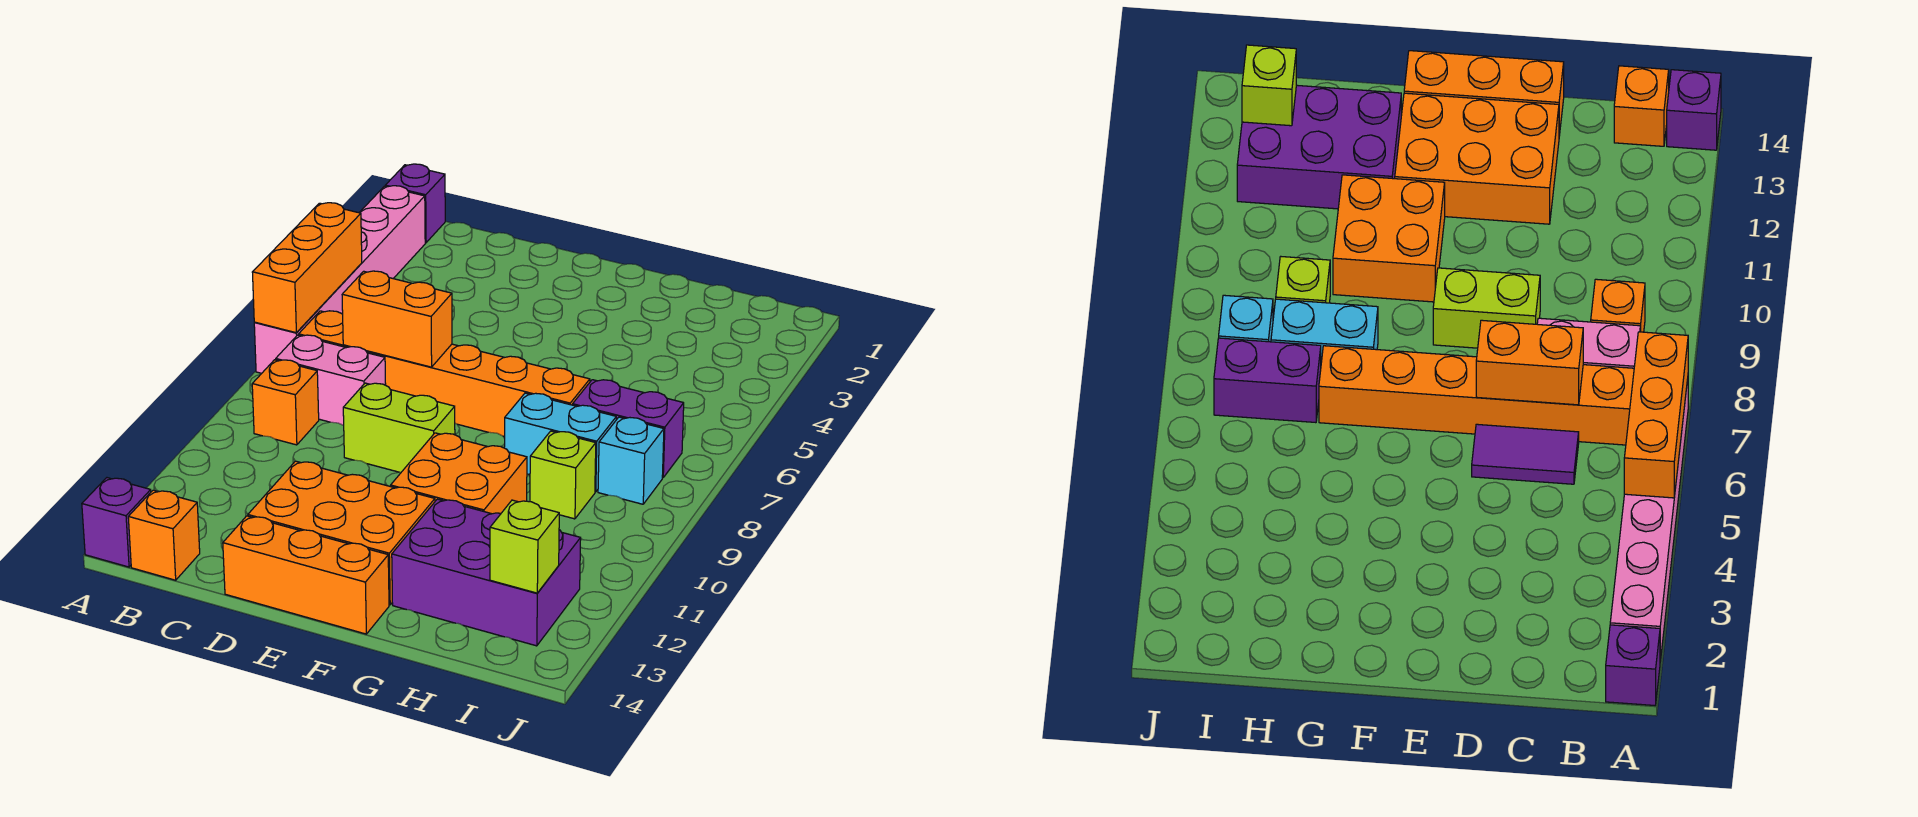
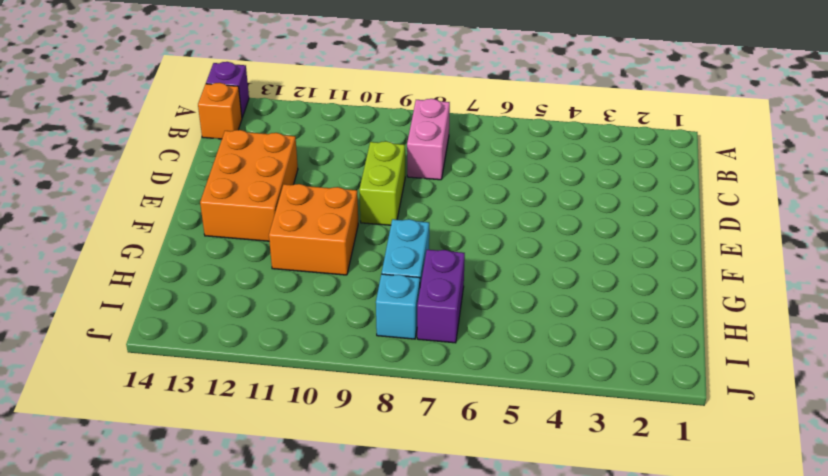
none -> purple brick A1 level 1
none -> pink brick A2:A7 level 1
none -> orange brick B7:G7 level 1

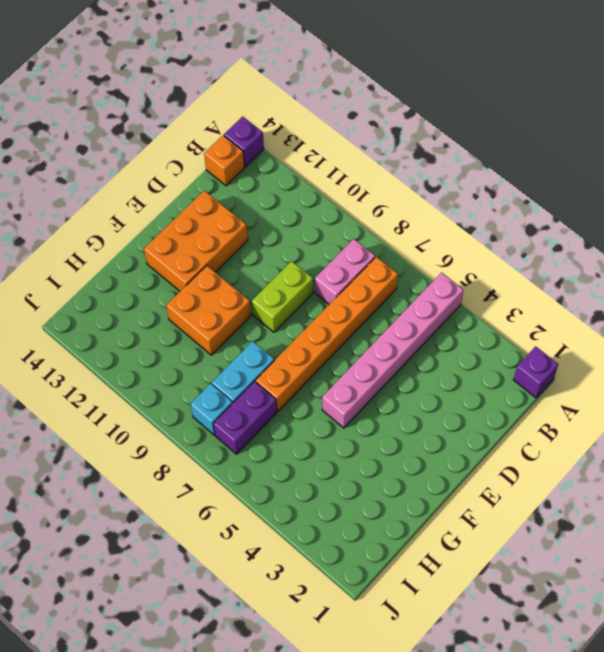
pink brick A5:F5 level 1 -> pink brick A2:A7 level 1
none -> orange brick B9 level 1
none -> purple tile C6:D6 level 1
none -> orange brick D14:F14 level 1

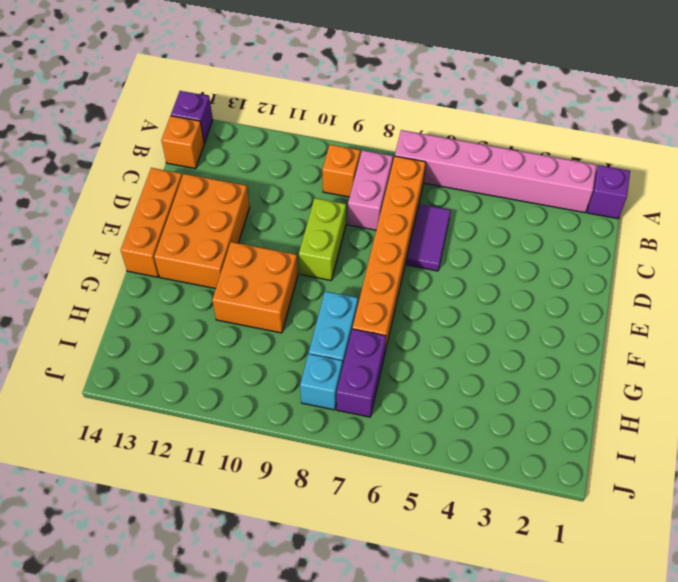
none -> purple brick G12:I13 level 1
none -> lime brick H9 level 1
none -> orange brick A5:A7 level 2

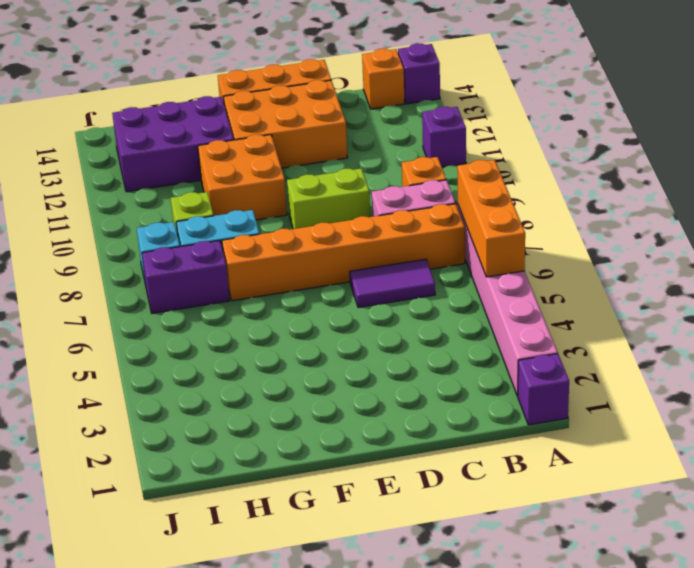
purple brick A11 level 1 -> none
none -> orange brick C7:D7 level 2
none -> lime brick I13 level 2

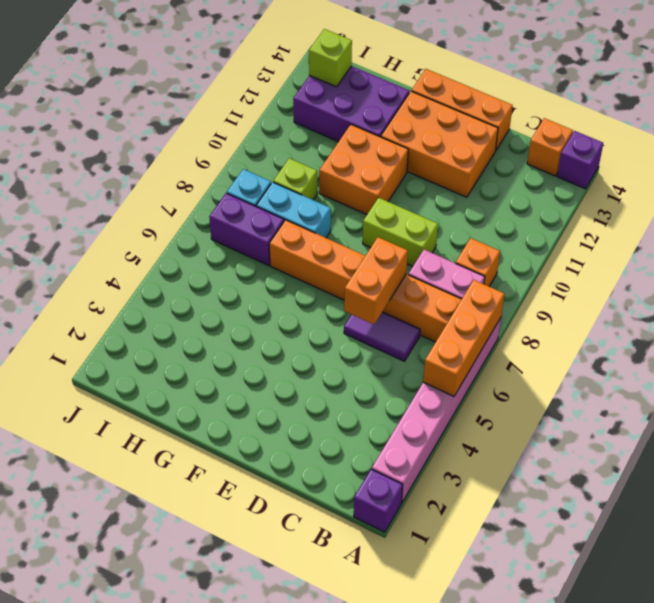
orange brick D6:D7 level 2 -> orange brick C7:D7 level 2

